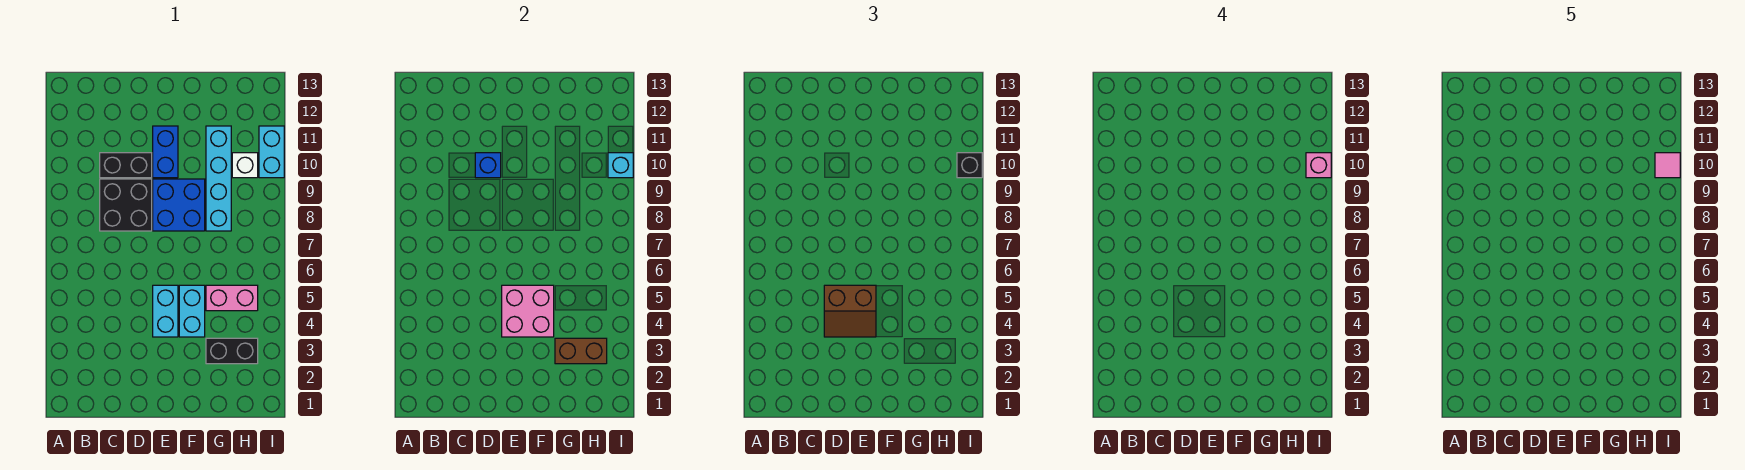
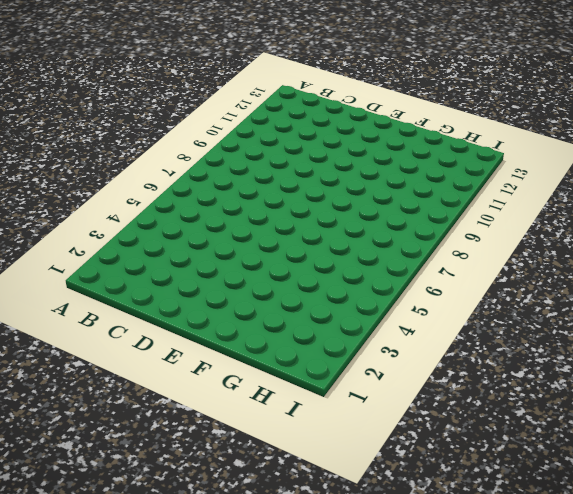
none -> black brick C8:D9 level 1
none -> black brick C10:D10 level 1
none -> cyan brick E4:E5 level 1

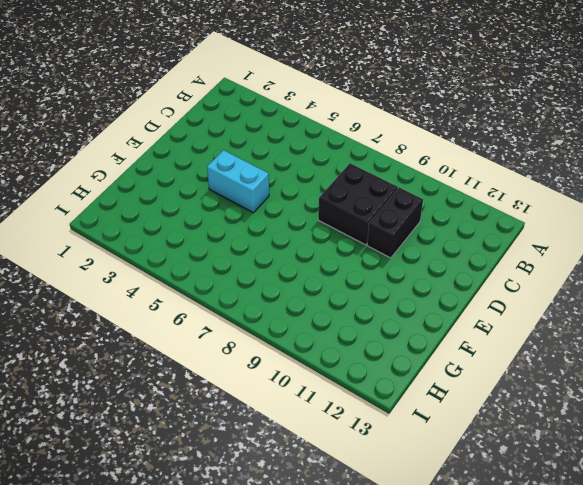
none -> blue brick E8:F9 level 1
none -> blue brick E10:E11 level 1
none -> cyan brick F4:F5 level 1

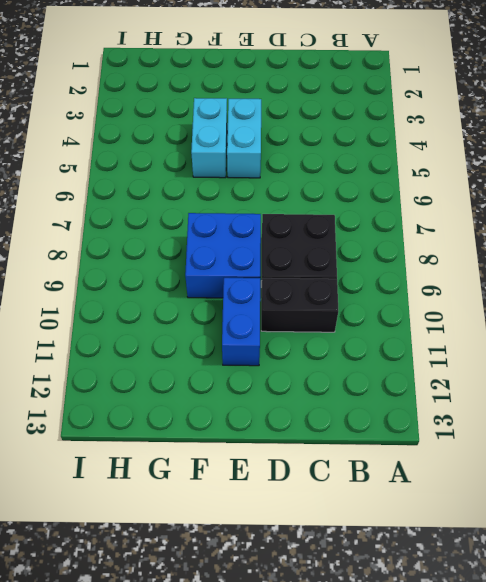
none -> black brick G3:H3 level 1
none -> pink brick G5:H5 level 1
none -> cyan brick G8:G11 level 1

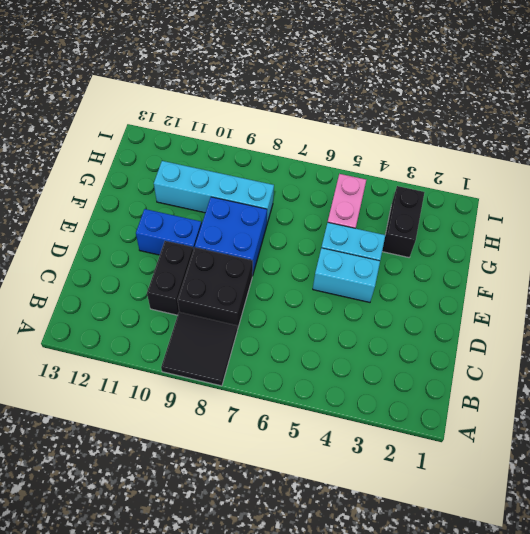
black tile A8:B9 level 1 -> none
none -> white brick H10 level 1
none -> cyan brick I10:I11 level 1
none -> blue brick D10 level 2

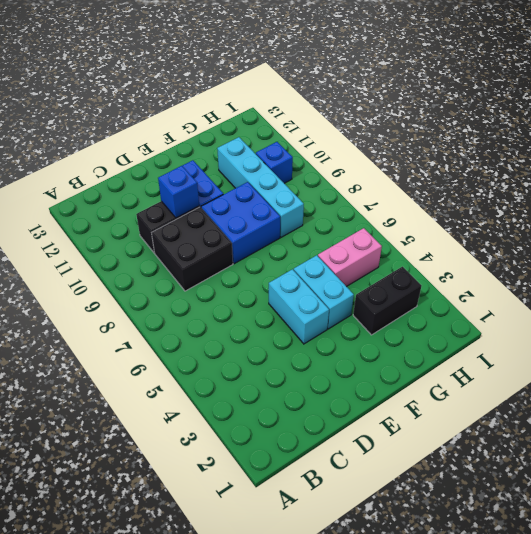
blue brick H10 level 1 -> white brick H10 level 1
none -> cyan brick I10:I11 level 1
none -> pink brick E4:F5 level 2
none -> brown brick G3:H3 level 2

